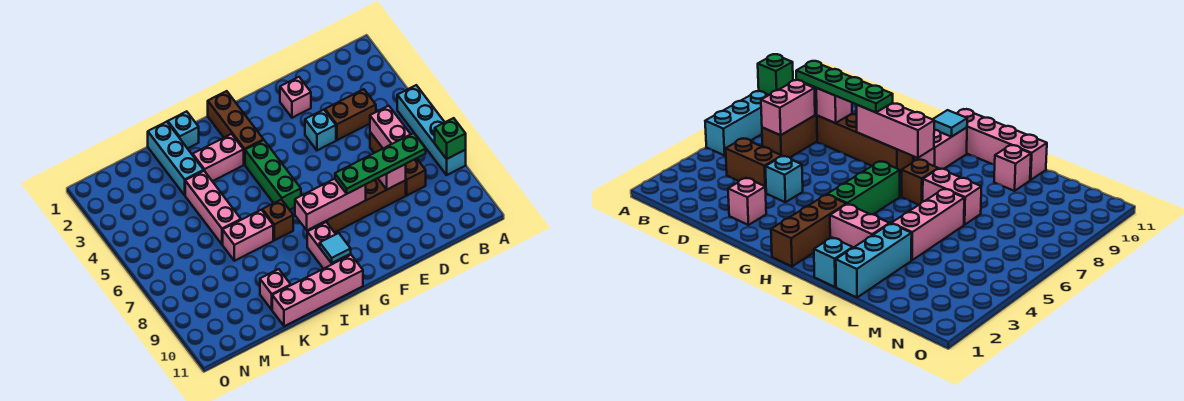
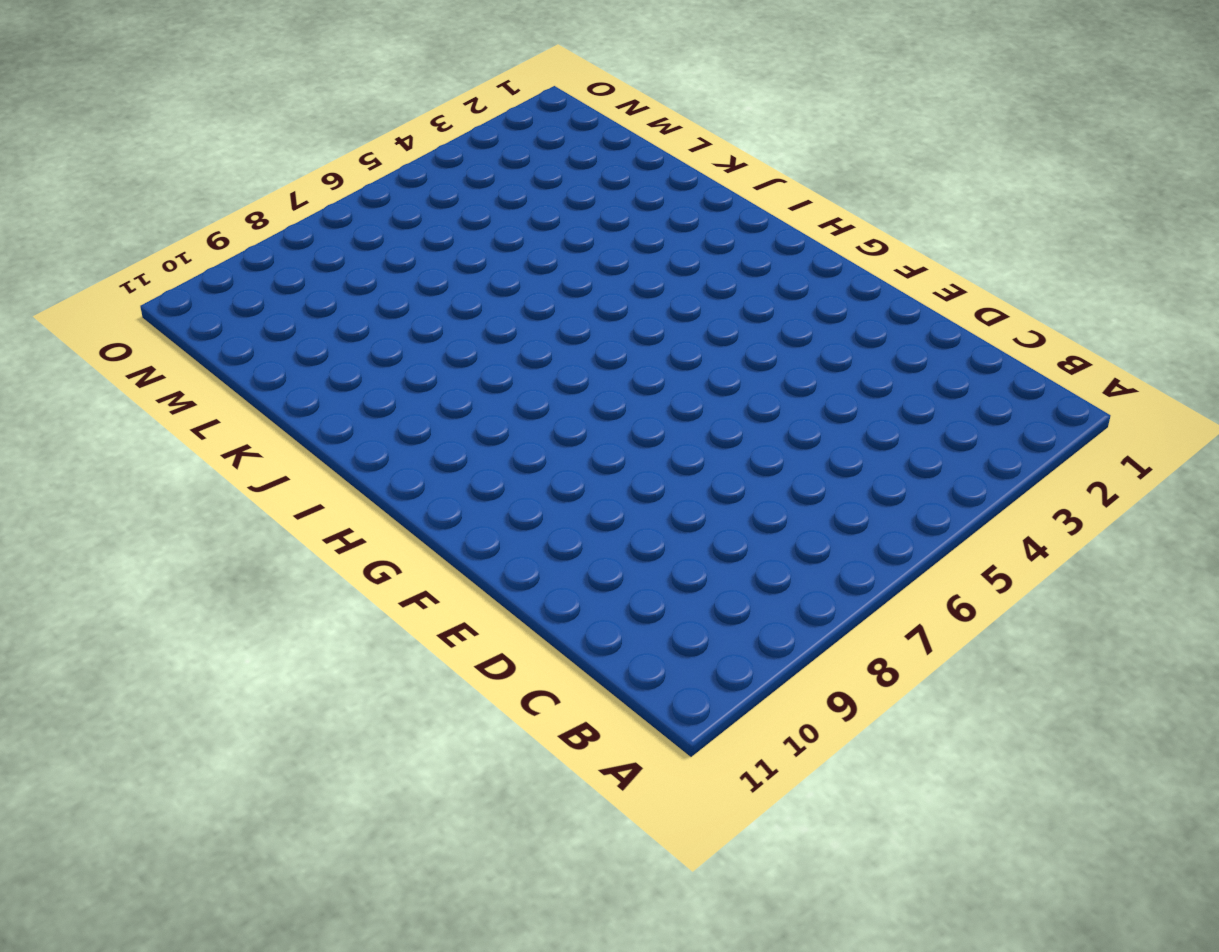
none -> cyan brick A5:A8 level 1
none -> brown brick C4:D4 level 1
none -> brown brick C6:C8 level 1

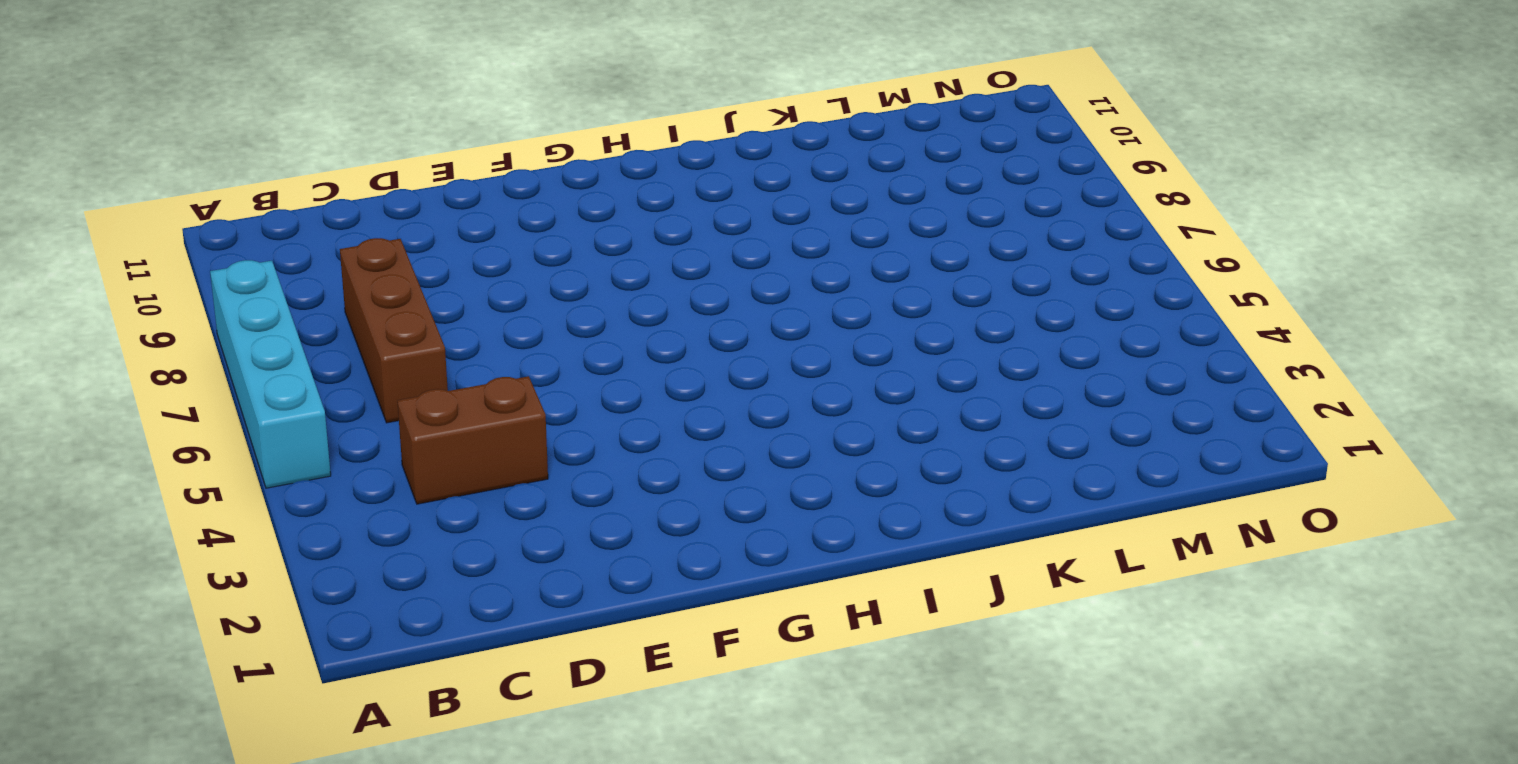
none -> brown brick D8:G8 level 1
none -> pink brick E2 level 1
none -> cyan brick E4 level 1

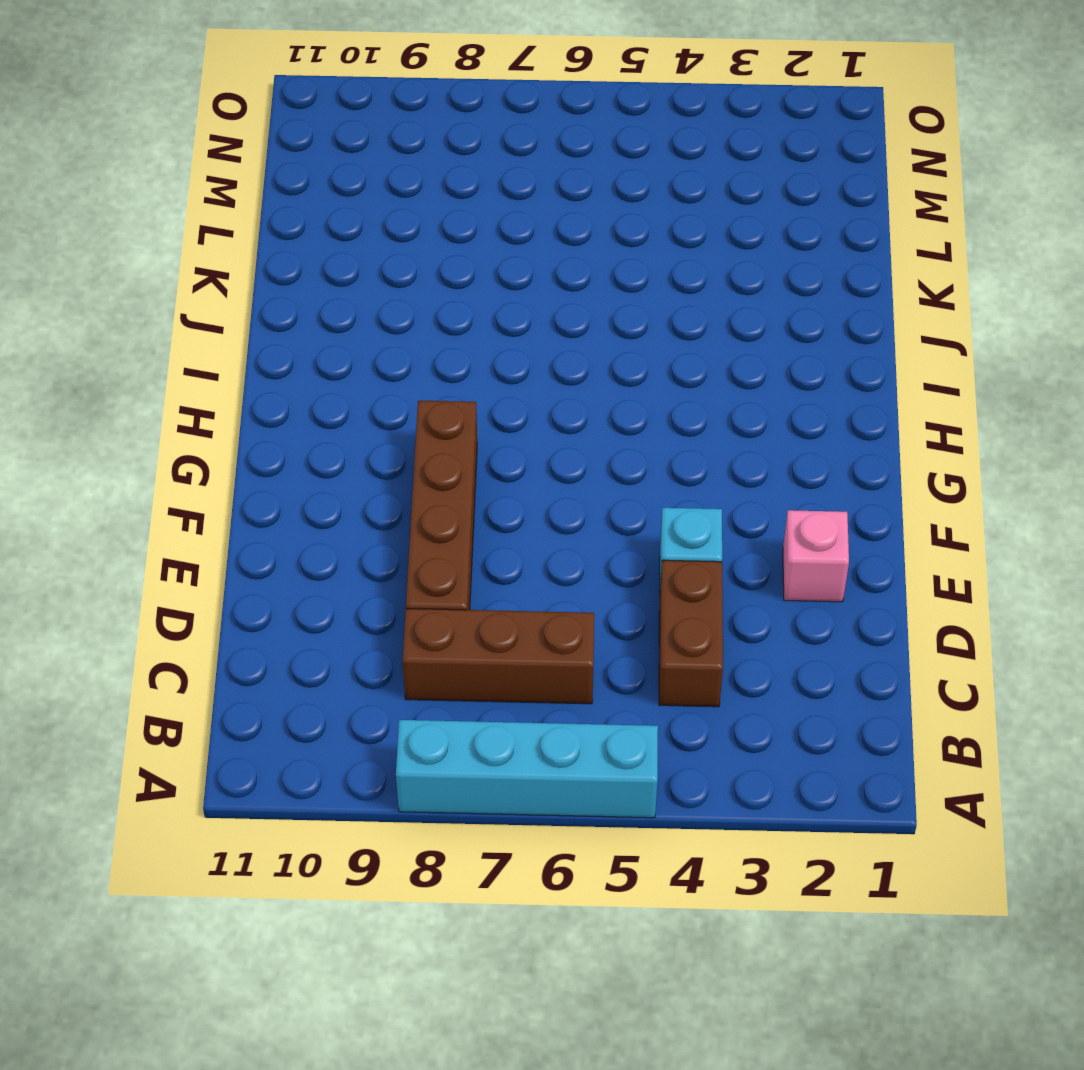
none -> brown brick H1:H3 level 1
none -> green brick H4:H6 level 1
none -> pink brick H9:H10 level 1

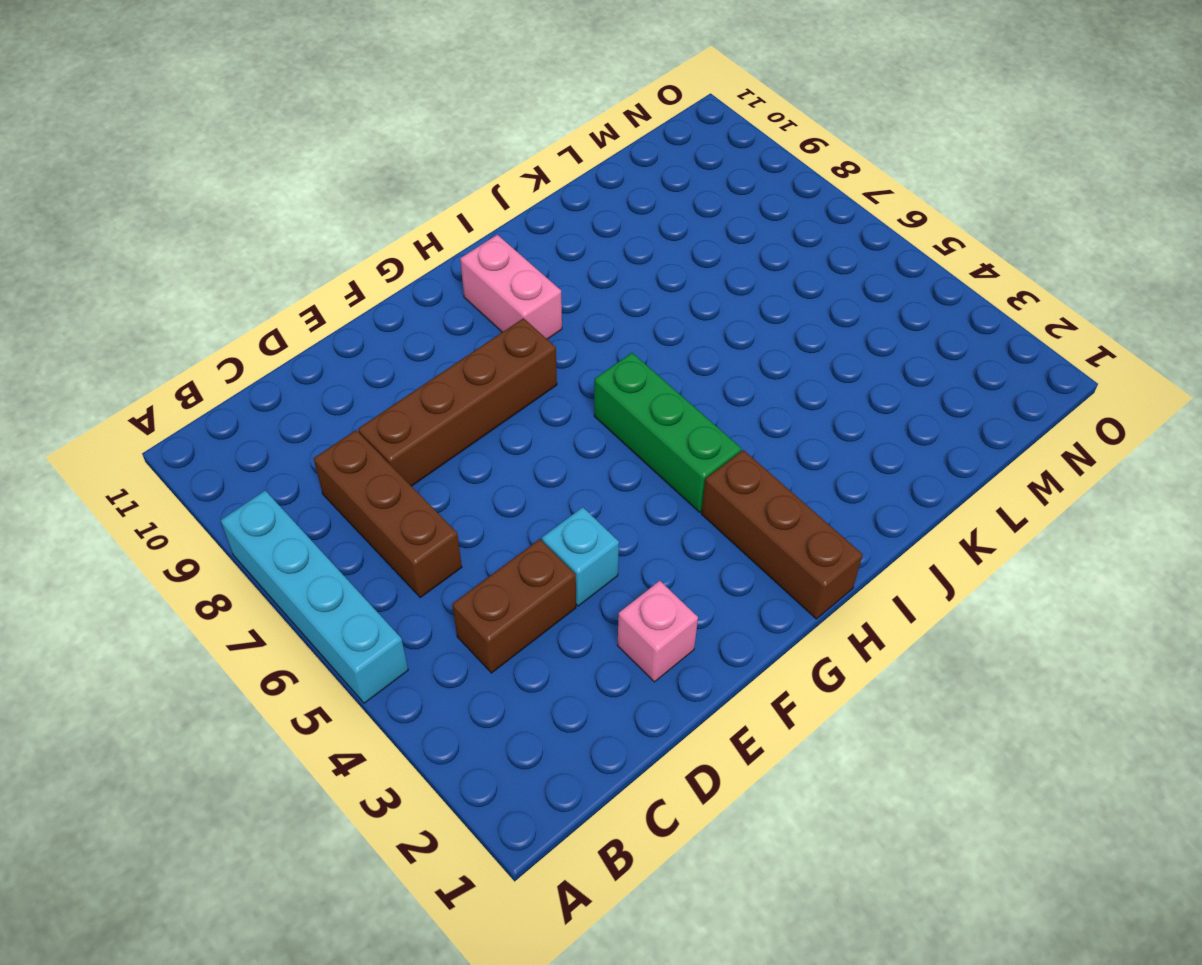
none -> pink brick H11:K11 level 1
none -> pink brick I3:J3 level 1
none -> brown brick I7 level 1

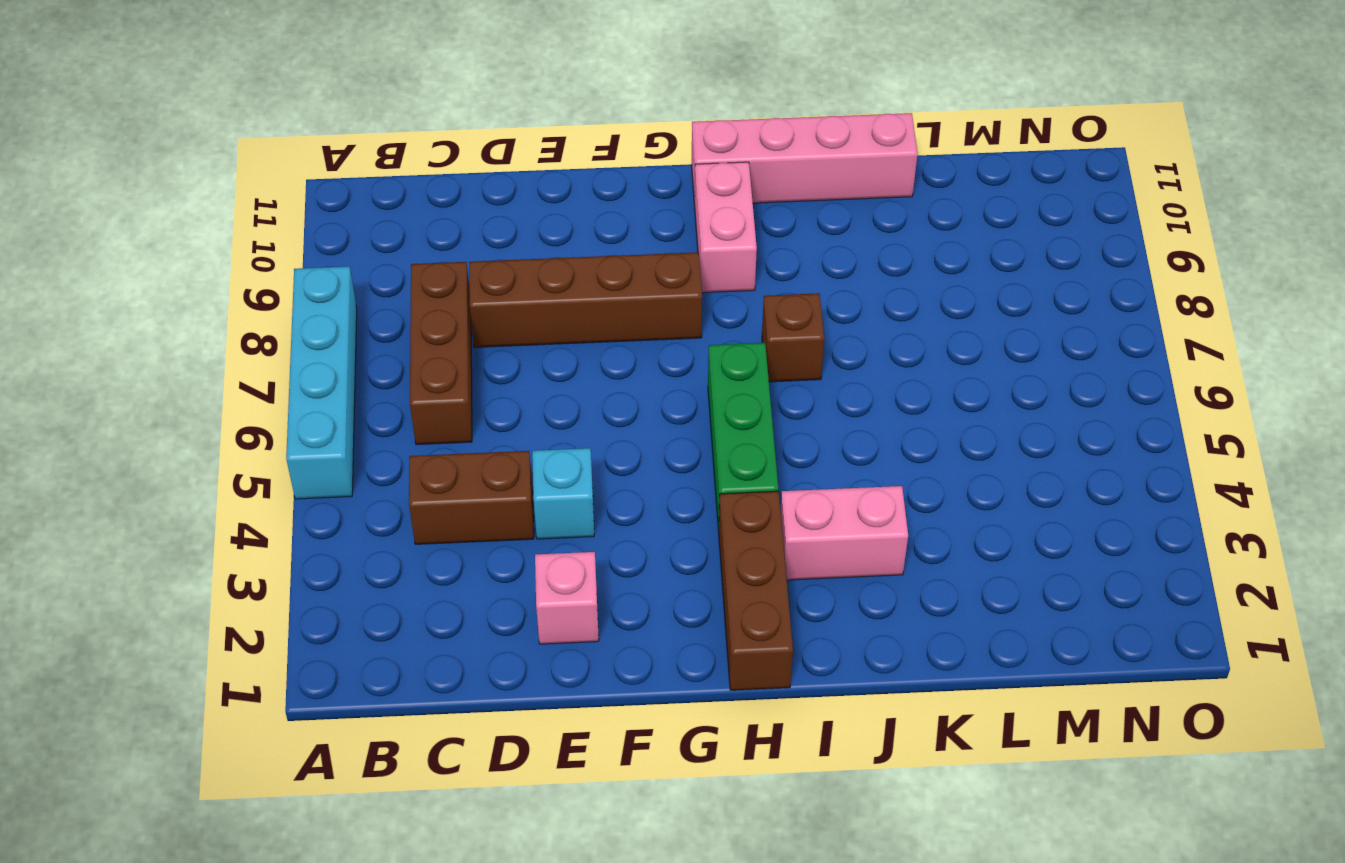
none -> cyan brick J1 level 1
none -> pink brick J7:K7 level 1
none -> cyan brick K1:K3 level 1

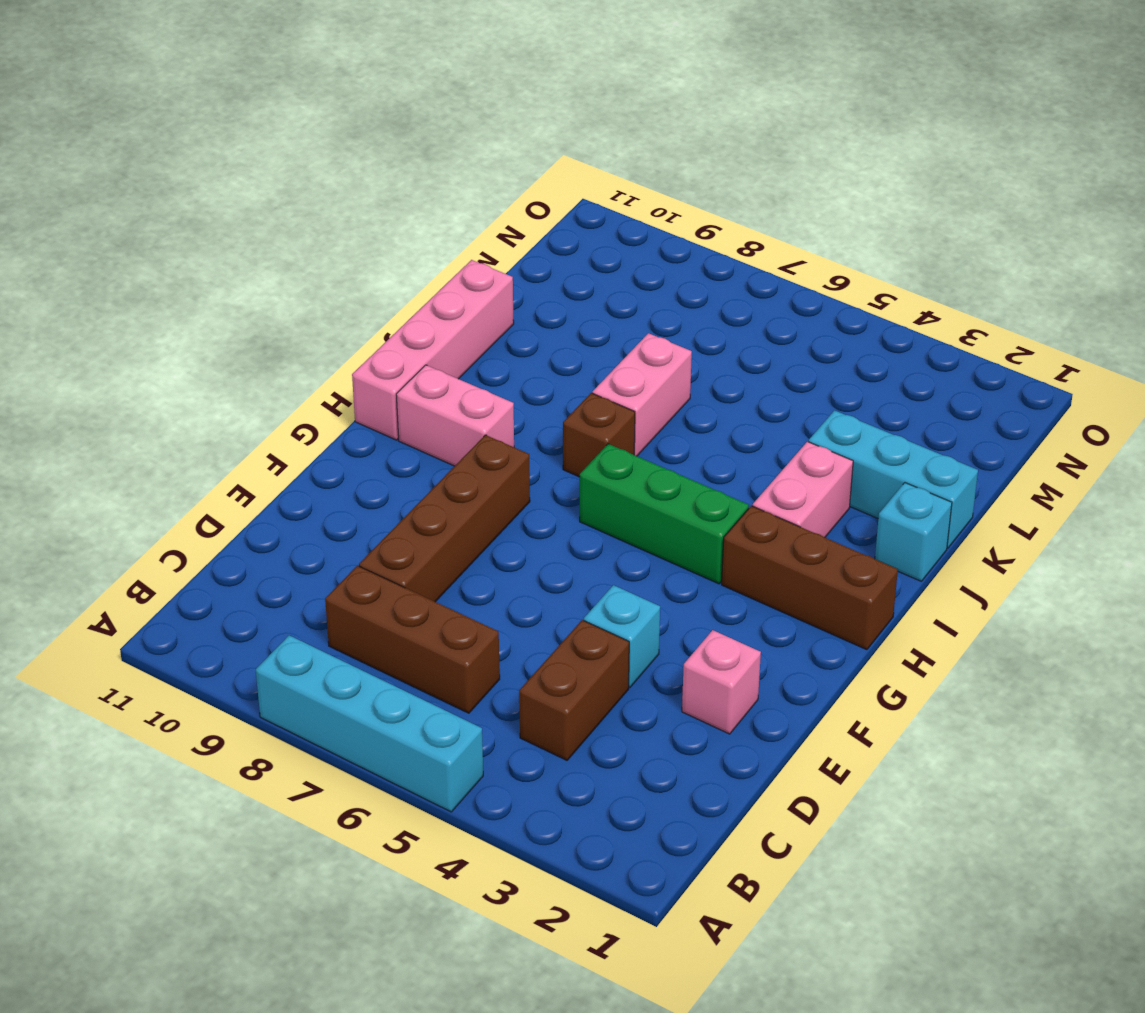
none -> pink brick K4:K6 level 1
none -> pink brick K10 level 1
none -> green brick A8 level 2

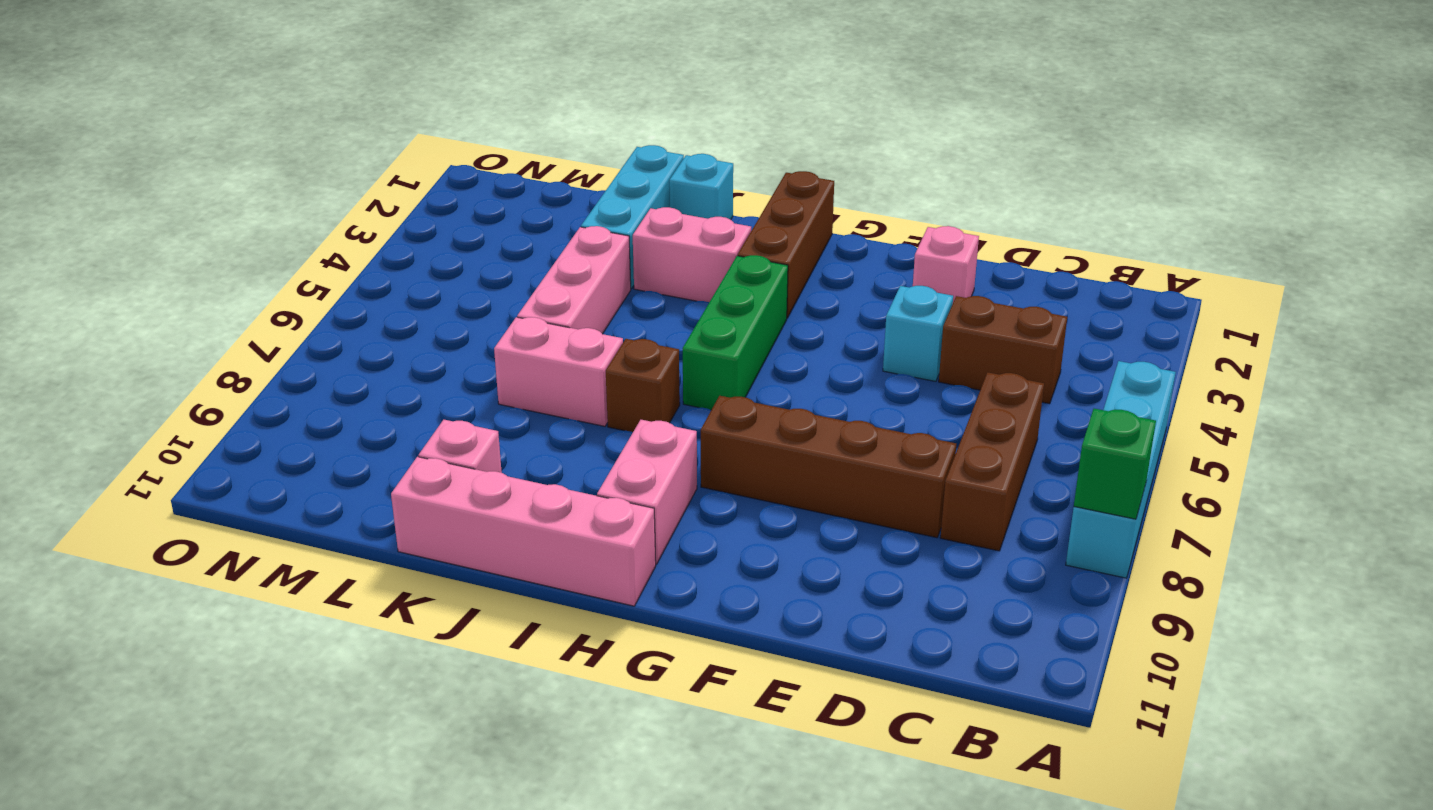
none -> pink brick C6:C7 level 2
none -> pink brick D8 level 2
none -> pink brick F8:H8 level 2

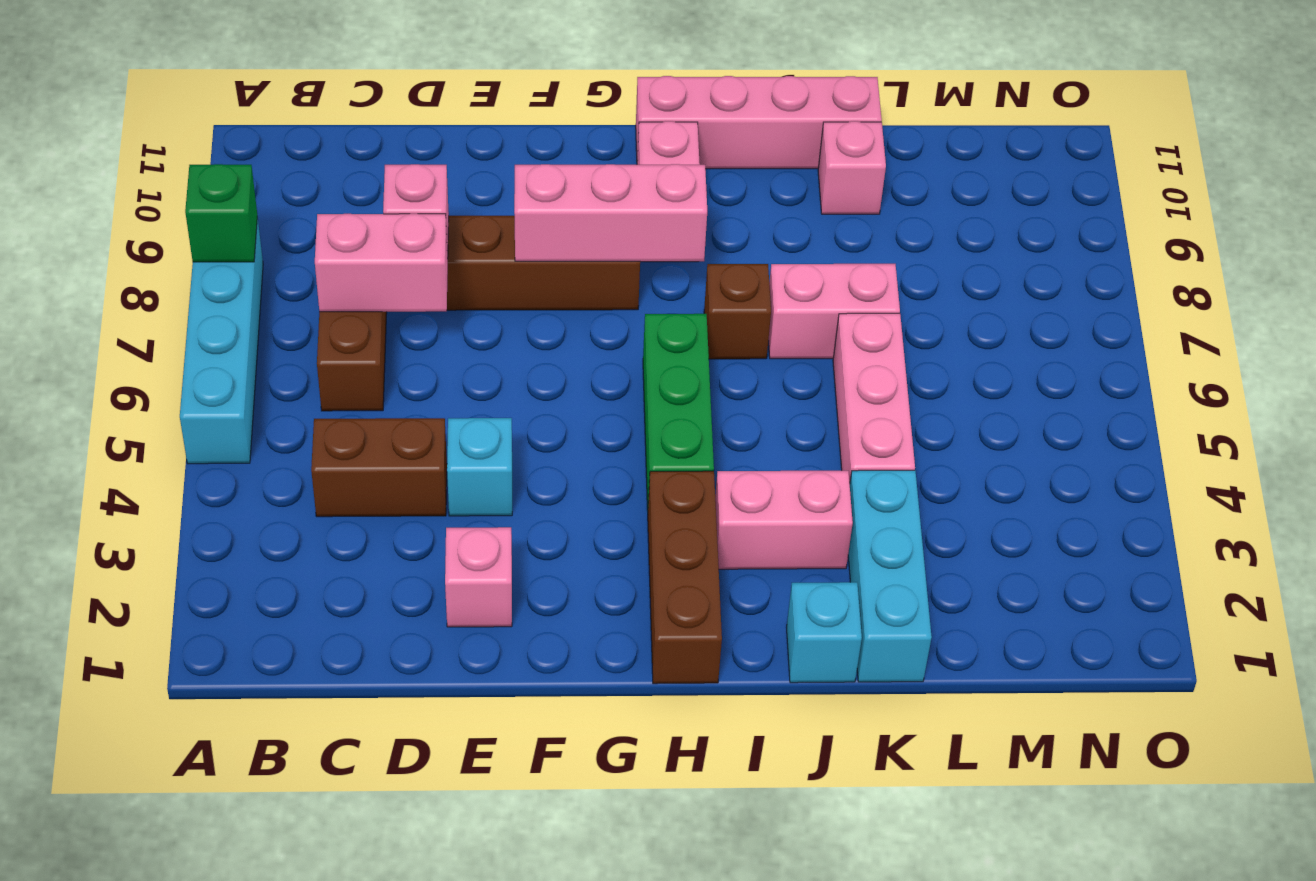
pink brick C7:D7 level 2 -> pink brick C6:C7 level 2
none -> cyan tile H10 level 2
none -> green plate C8:F8 level 3

